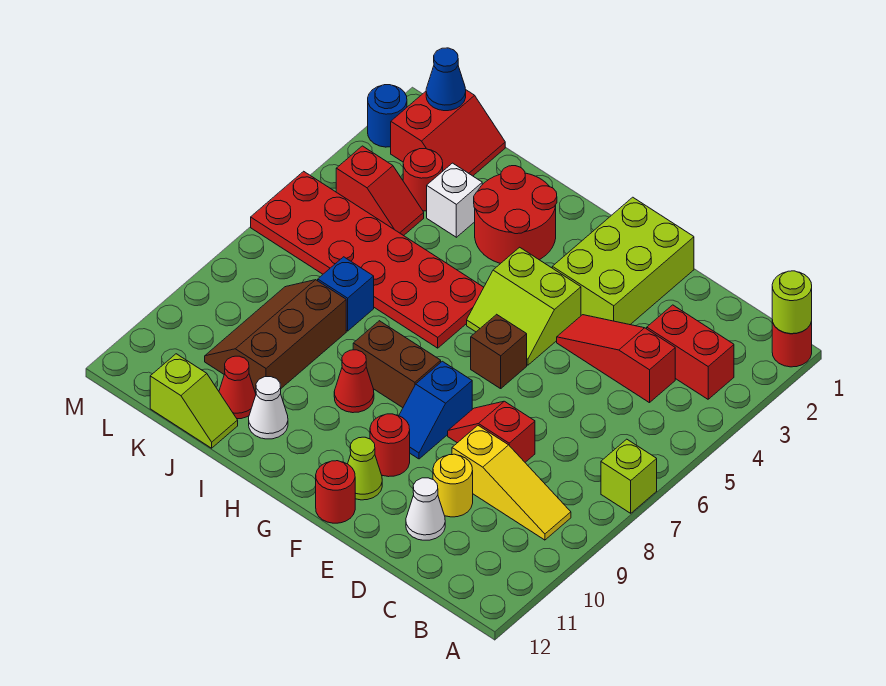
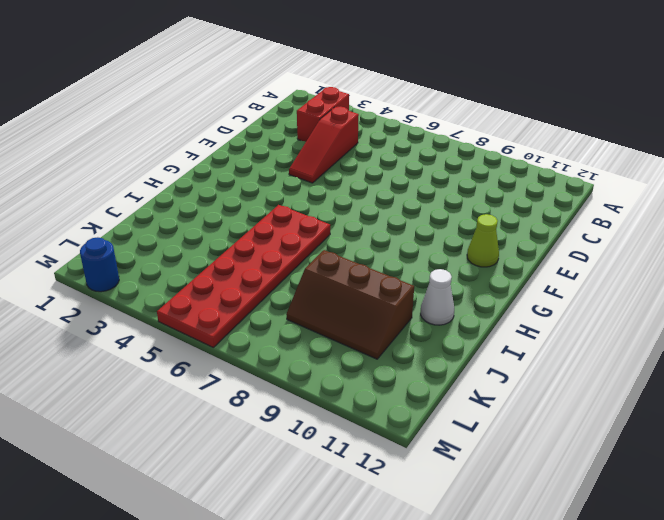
none -> red round brick A1 level 1
none -> lime brick A7 level 1
none -> yellow slope B9:D9 level 1 top D
none -> red slope D8:E8 level 1 top D

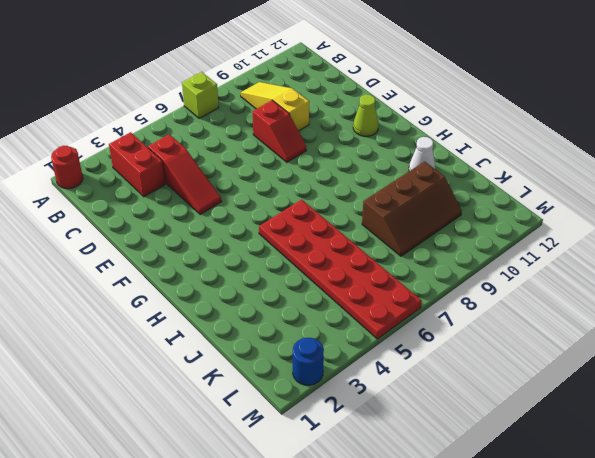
none -> yellow round brick D10 level 1
none -> white cone D11 level 1
none -> lime brick E1:F3 level 1
none -> lime slope F4:G5 level 1 top 4

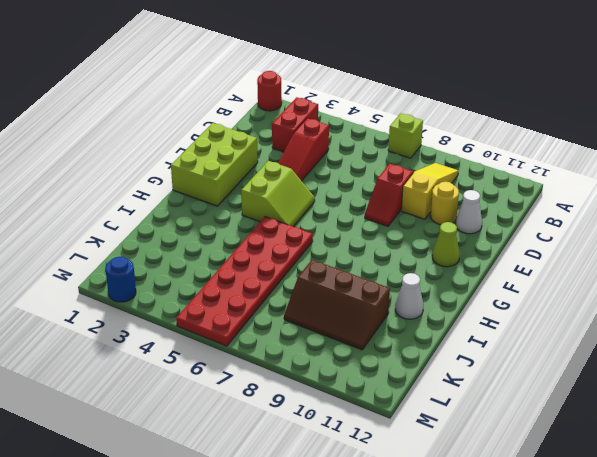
lime brick E1:G2 level 1 -> lime brick E1:F3 level 1
none -> brown brick F6 level 1
none -> blue slope F8:F9 level 1 top 8
none -> red round brick F10 level 1
none -> red round brick F12 level 1

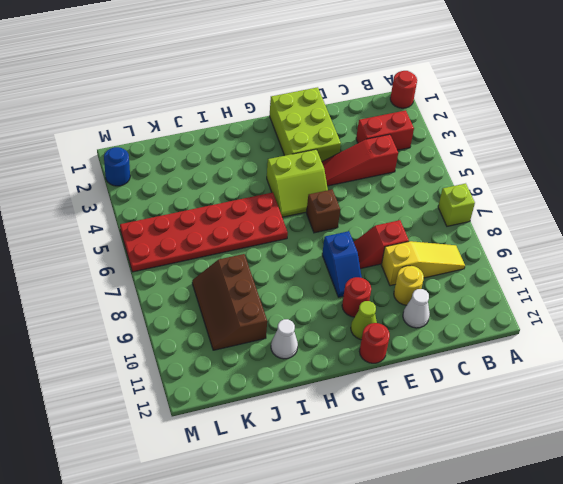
none -> brown brick G8:H8 level 1
none -> red round brick H2:I3 level 1
none -> red cone H9 level 1
none -> white brick J3 level 1

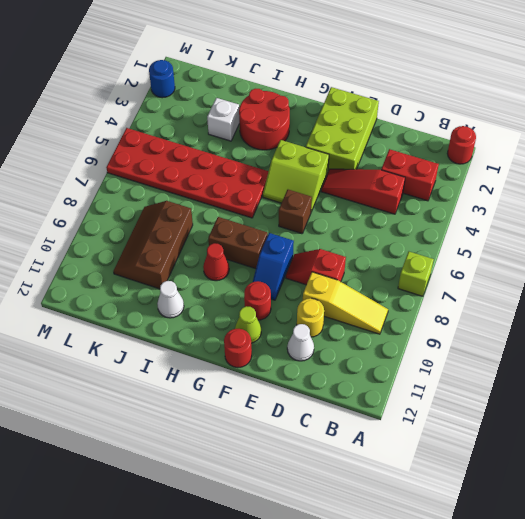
none -> blue brick J7 level 1
none -> red cone J11 level 1
none -> lime slope J12:K12 level 1 top K
none -> red slope K1:L2 level 1 top L

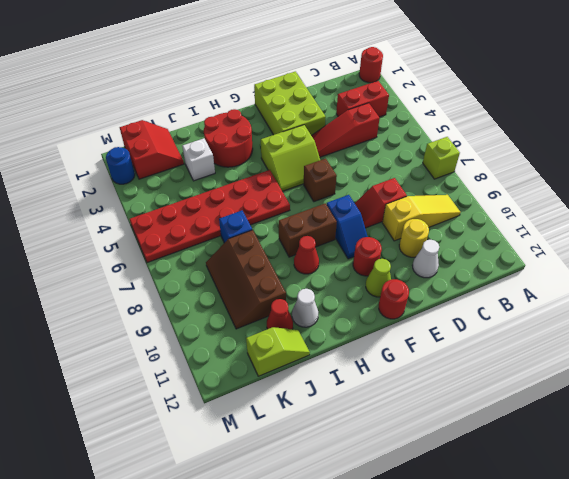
none -> red round brick K3 level 1
none -> red slope K4:L4 level 1 top L
none -> lime round brick A1 level 2
none -> blue cone L1 level 2

